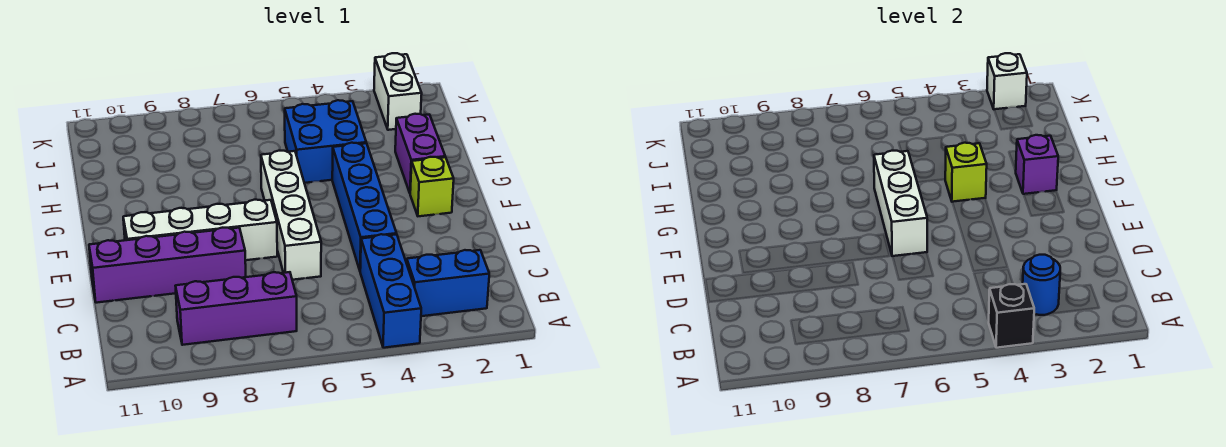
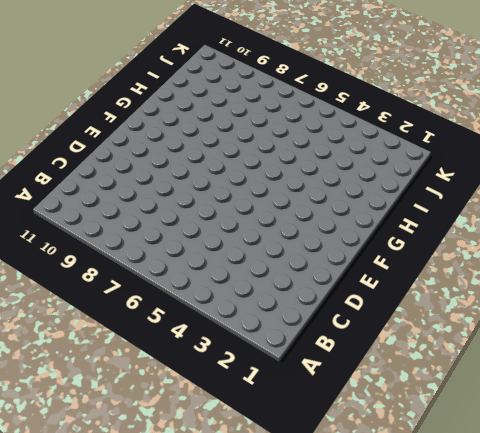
none -> blue brick A4:C4 level 1
none -> blue brick B2:B3 level 1
none -> purple brick B7:B9 level 1

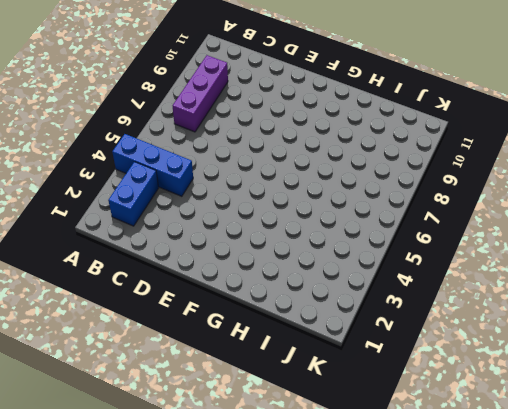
none -> blue brick D4:G4 level 1
none -> white brick D6:G6 level 1
none -> purple brick D8:D11 level 1

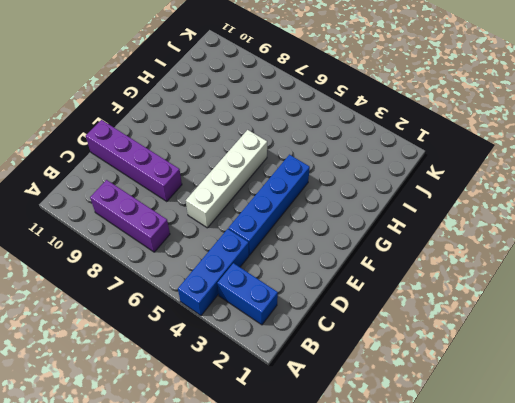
none -> white brick E7:E10 level 1
none -> lime brick F2 level 1
none -> purple brick G2:H2 level 1

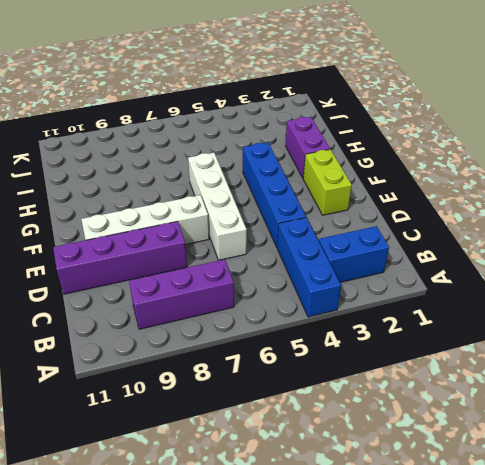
lime brick E2:F2 level 1 -> lime brick F2 level 1
none -> blue brick H4:I5 level 1
none -> white brick J2:K2 level 1
none -> black brick A4 level 2

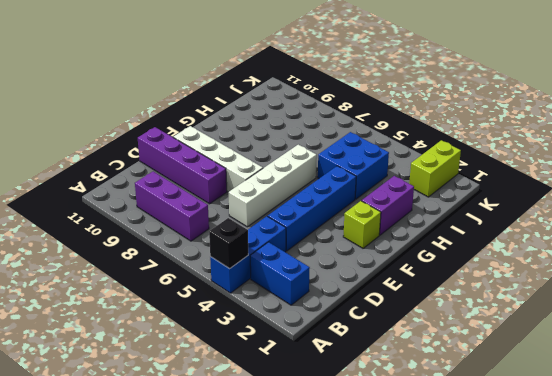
lime brick J2:K2 level 1 -> white brick J2:K2 level 1
none -> blue round brick B3 level 2
none -> white brick E6:G6 level 2
none -> purple brick G2 level 2

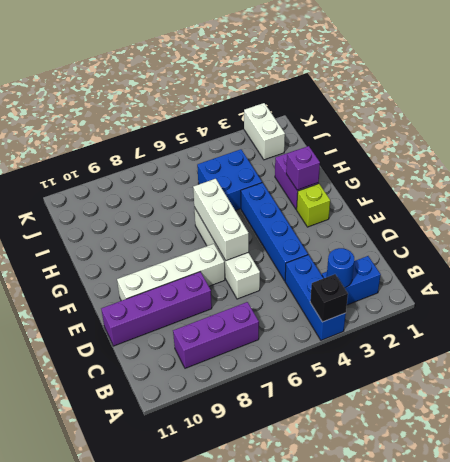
none -> lime brick G4 level 2
none -> white brick K2 level 2

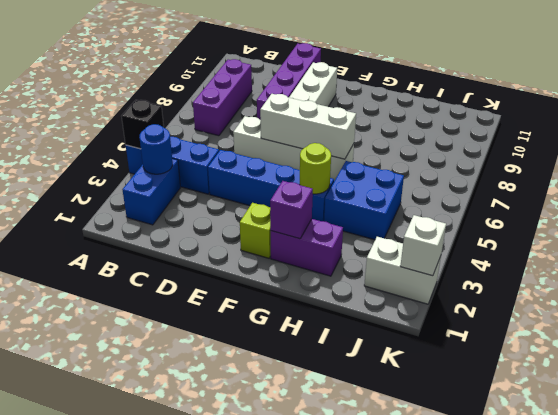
lime round brick G4 level 2 -> lime brick G4 level 2

